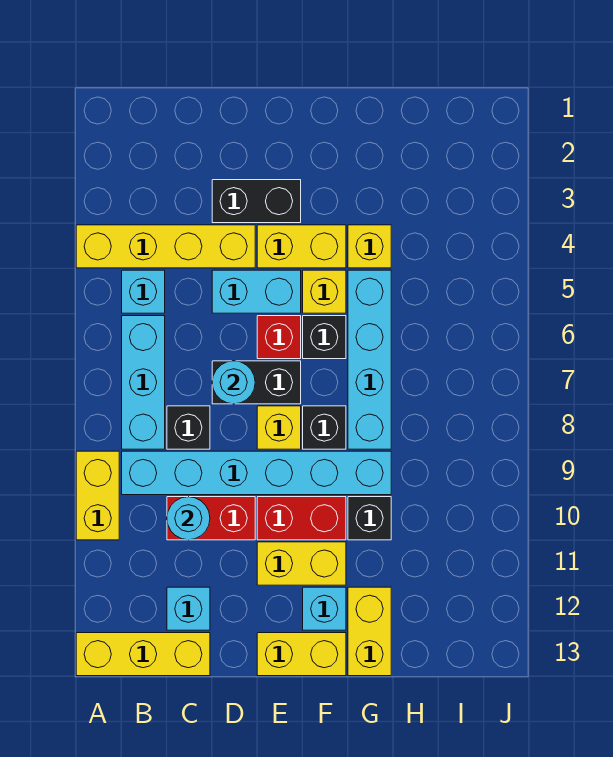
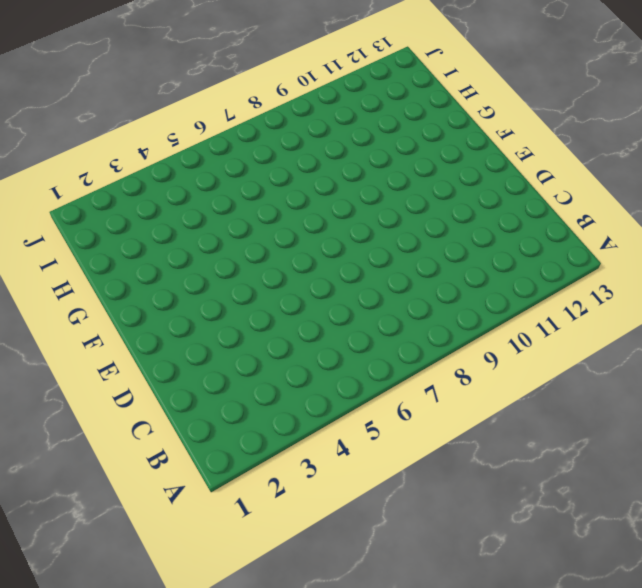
none -> yellow brick A4:D4 level 1
none -> yellow brick A9:A10 level 1
none -> yellow brick A13:C13 level 1

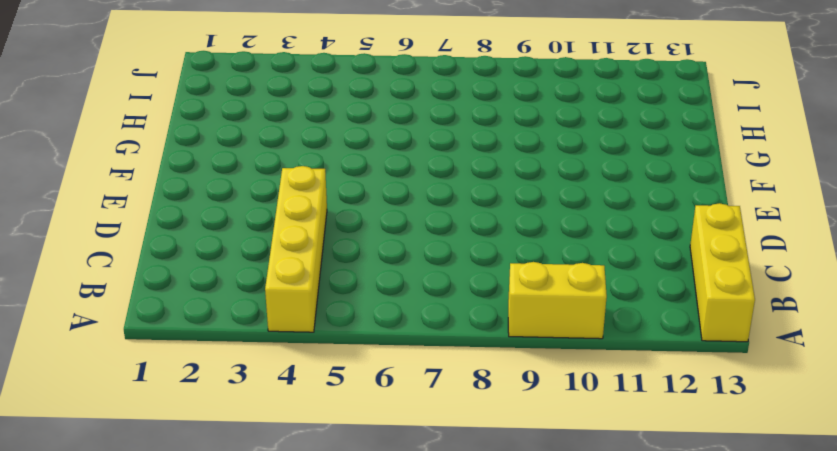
none -> cyan brick B5 level 1
none -> cyan brick B6:B8 level 1
none -> cyan brick B9:G9 level 1

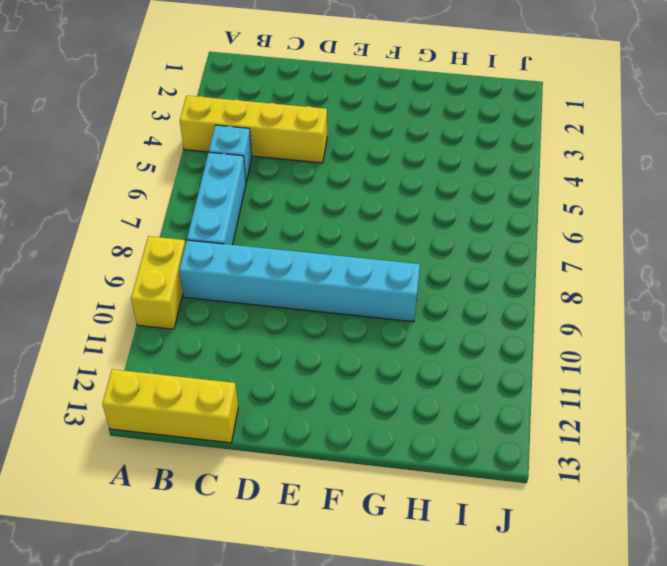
none -> black brick C8 level 1
none -> red brick C10:D10 level 1
none -> cyan brick C12 level 1

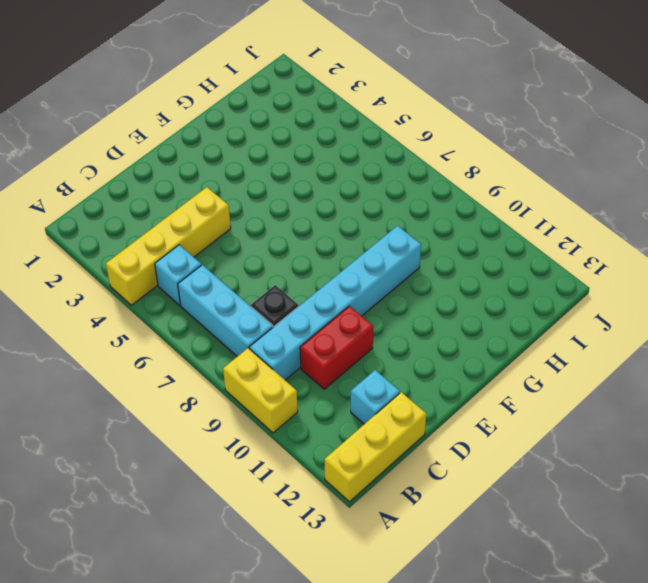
none -> black brick D3:E3 level 1
none -> cyan brick D5:E5 level 1
none -> black brick D7:E7 level 1

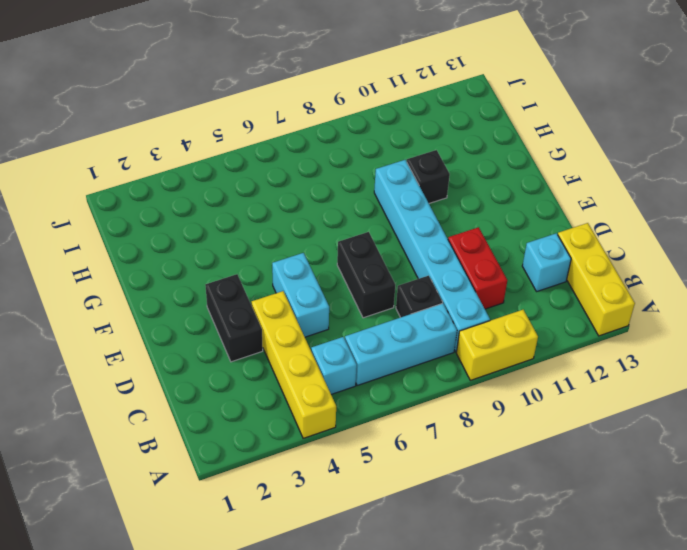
none -> yellow brick E4:F4 level 1
none -> red brick E6 level 1
none -> yellow brick E8 level 1

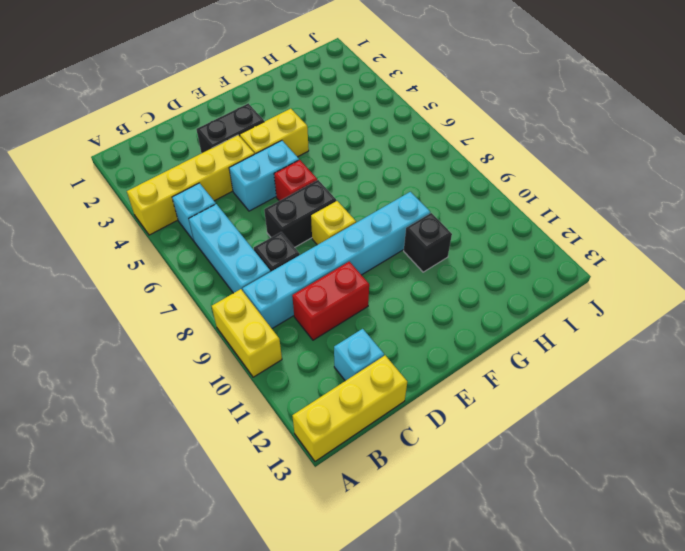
none -> red brick E10:F10 level 1
none -> yellow brick E11:F11 level 1
none -> yellow brick E13:F13 level 1

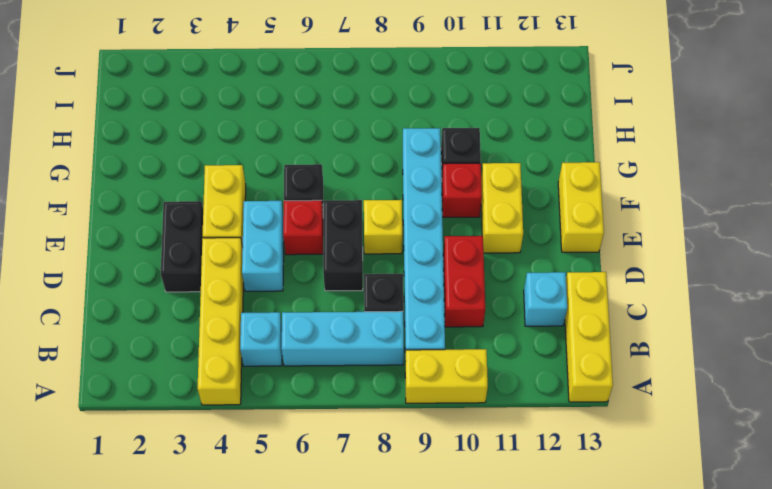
red brick F10 level 1 -> red brick E10:F10 level 1
none -> yellow brick F5 level 1
none -> black brick F8 level 1
none -> cyan brick F12 level 1

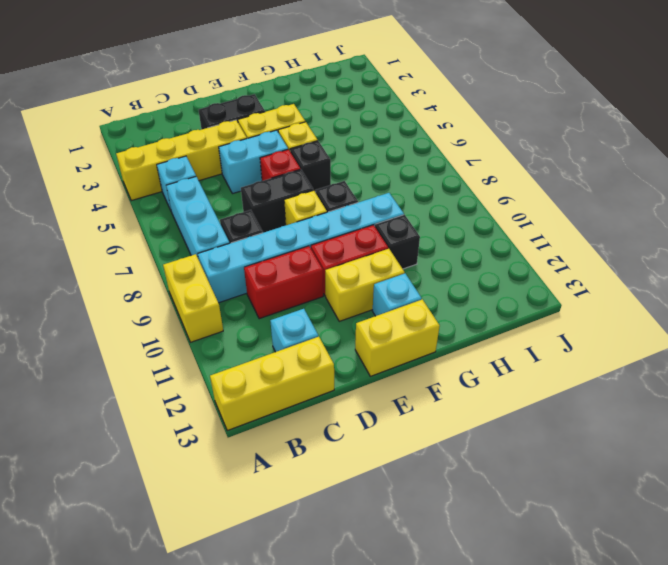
none -> yellow brick G4 level 1
none -> cyan brick G5:G8 level 1
none -> yellow brick G12:G13 level 1

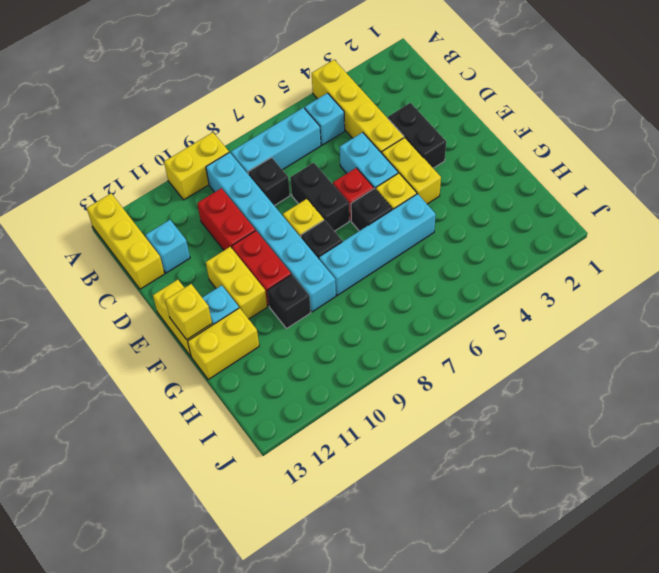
yellow brick F13 level 2 -> yellow brick G4 level 1
none -> cyan round brick C10 level 2
none -> cyan round brick D7 level 2

